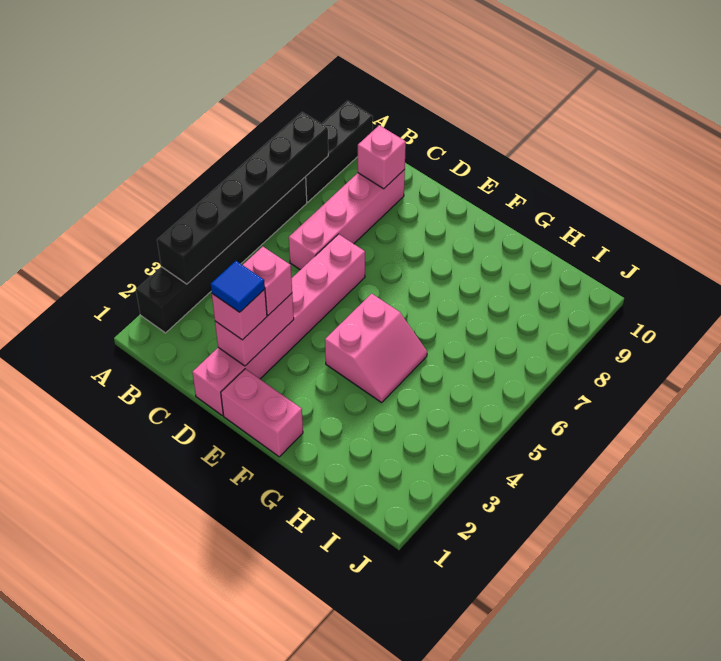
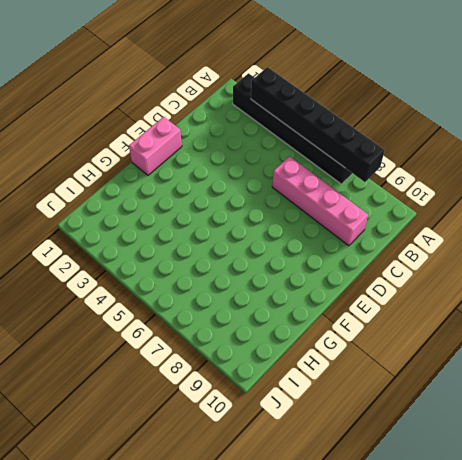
none -> black brick A8:A10 level 1
none -> pink brick D1:D6 level 1
none -> pink slope F4:G5 level 1 top F

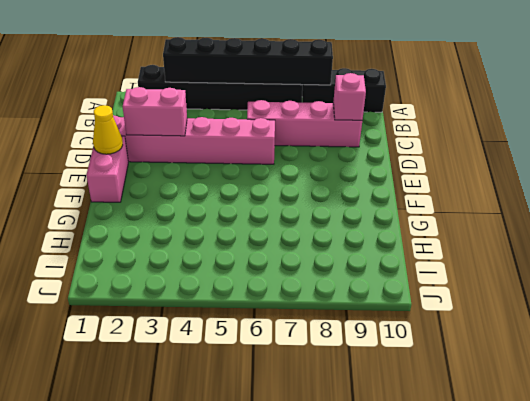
yellow cone E1 level 2 -> none
none -> pink slope F4:G5 level 1 top F
none -> pink brick D2 level 3
none -> pink brick D3 level 3

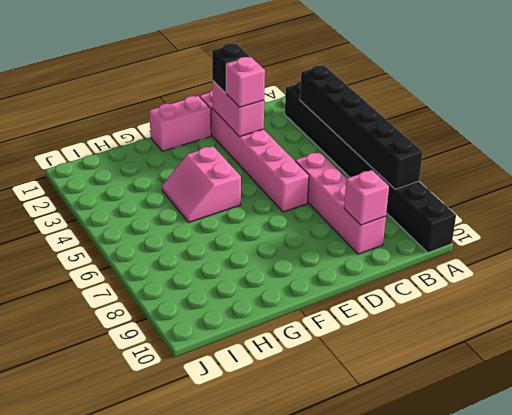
black brick D2 level 3 -> pink brick D2 level 3
none -> blue tile D2 level 4

